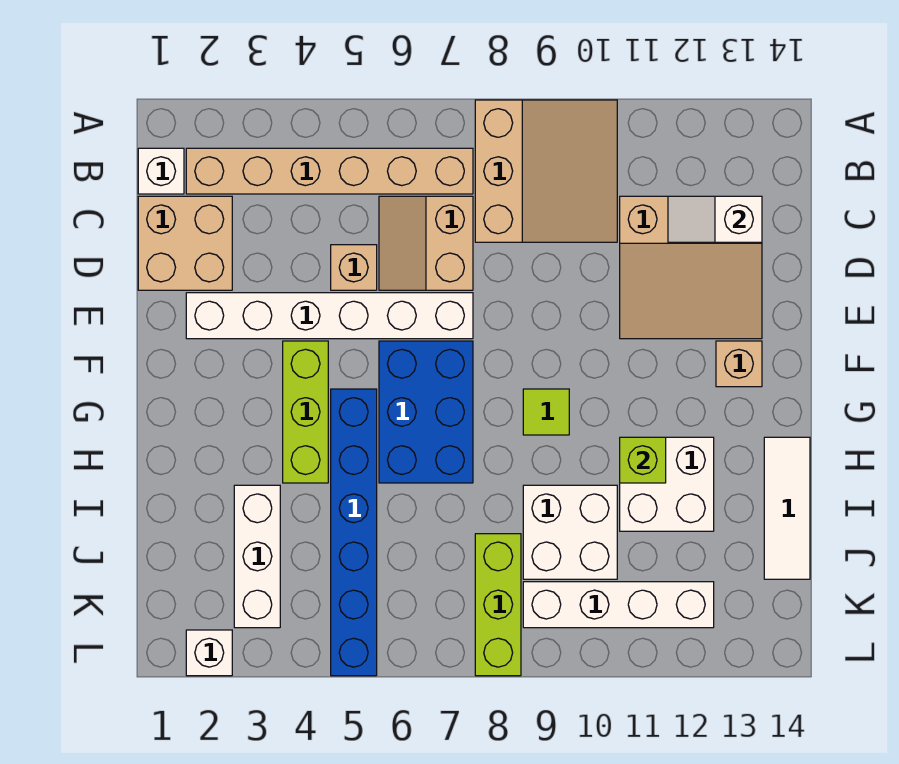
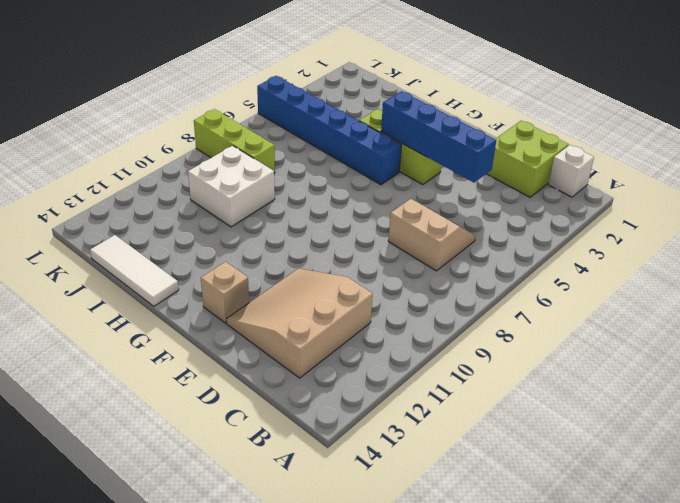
lime brick C1:D2 level 1 -> tan brick C1:D2 level 1
blue brick D4:G4 level 2 -> none
none -> tan slope A8:C10 level 1 top 8
none -> tan brick B2:B7 level 1
none -> tan brick D5 level 1

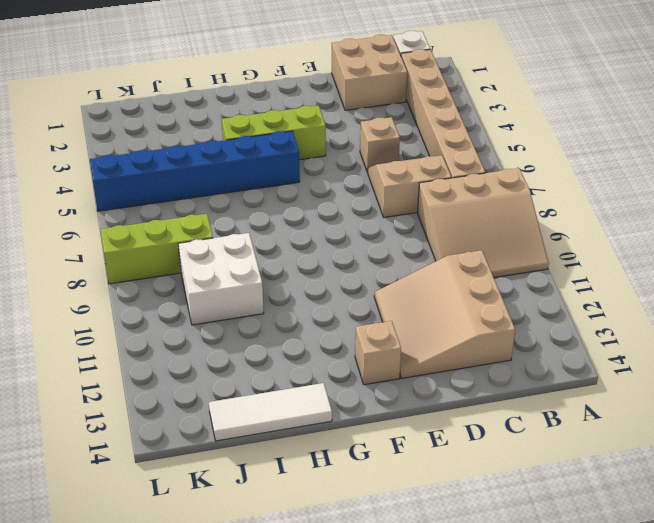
none -> white brick E2:E7 level 1
none -> blue brick F6:H7 level 1
none -> lime tile G9 level 1

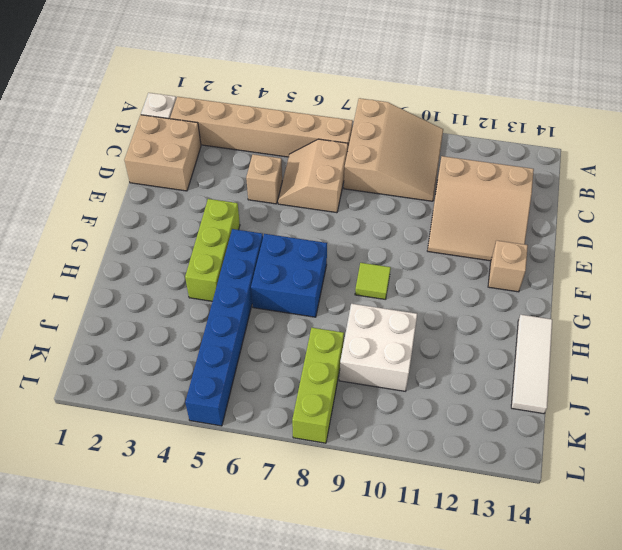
blue brick G6:H7 level 1 -> blue brick F6:H7 level 1
none -> white brick E2:E7 level 1
none -> white brick H11:I12 level 1
none -> white brick I3:K3 level 1

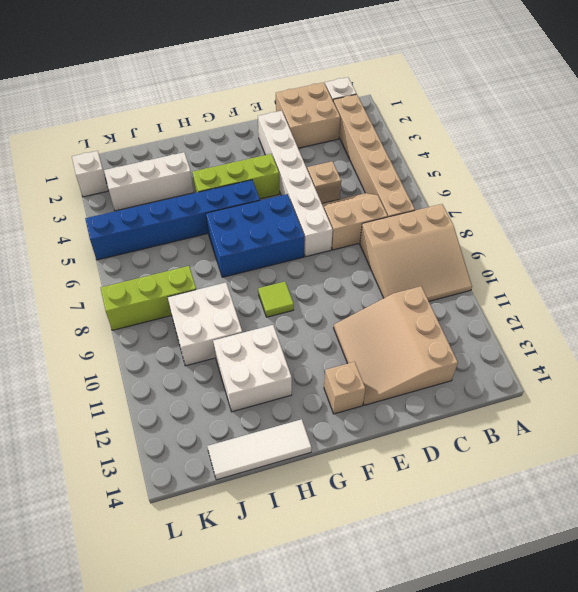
none -> white brick K9:K12 level 1
none -> white slope C12:C13 level 2 top 13
none -> lime brick H11 level 2

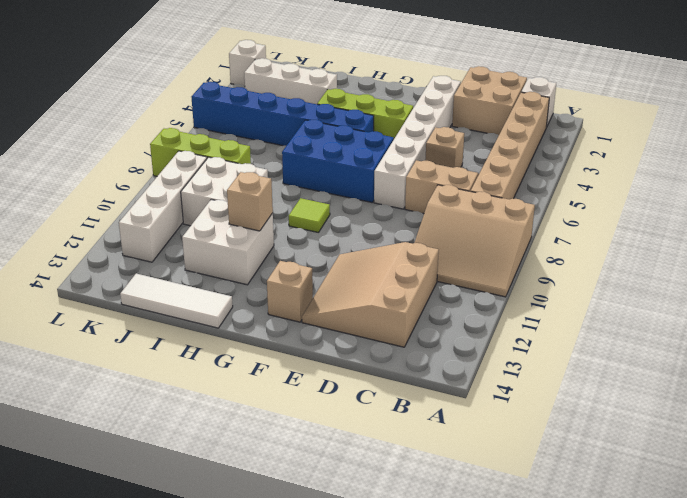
tan brick H11 level 2 -> lime brick H11 level 2
none -> white slope C12:C13 level 2 top 13

